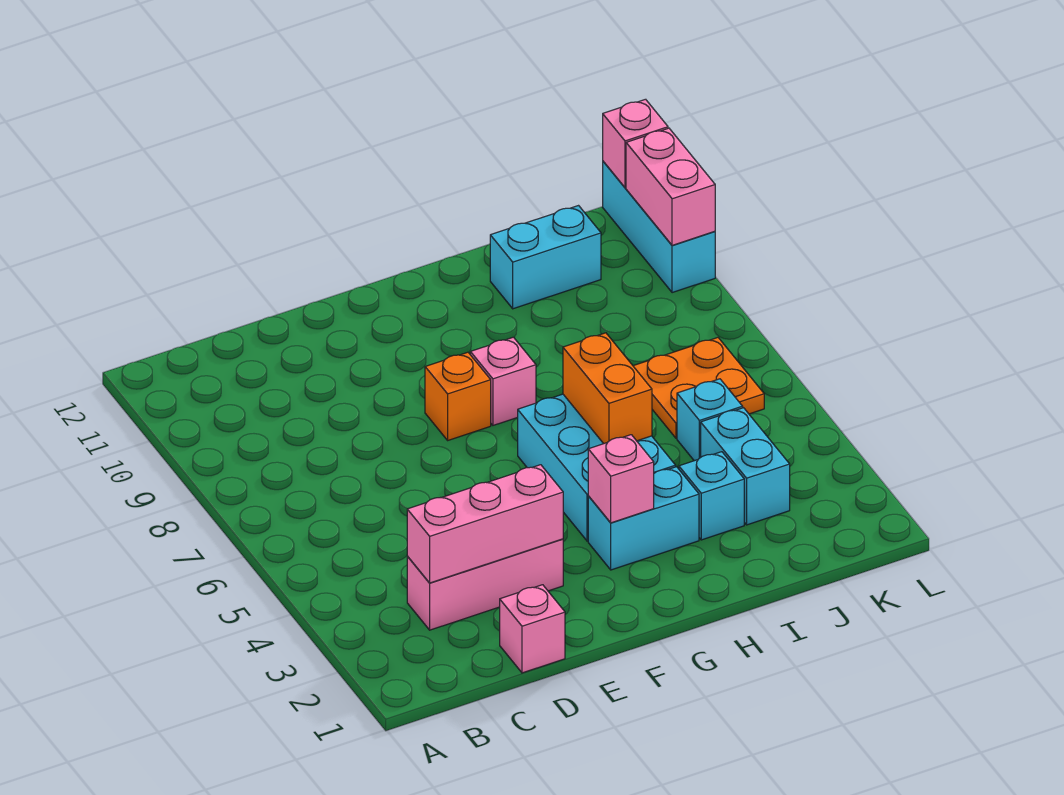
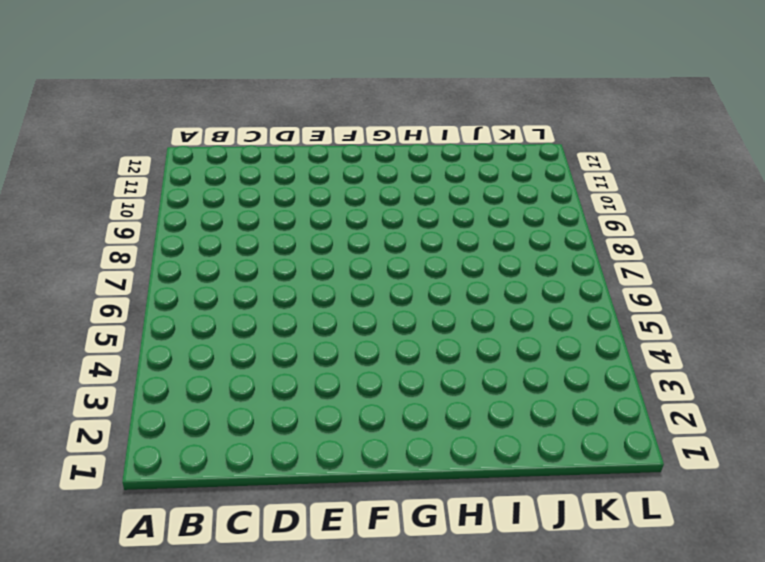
none -> pink brick C3:E3 level 1
none -> pink brick D1 level 1
none -> orange brick F8 level 1

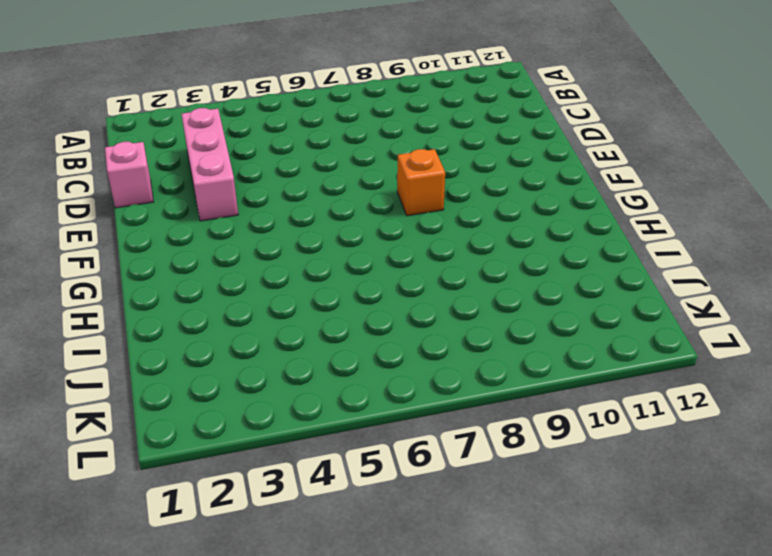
none -> cyan brick G3:H3 level 1
none -> cyan brick G4:H6 level 1
none -> pink brick G8 level 1

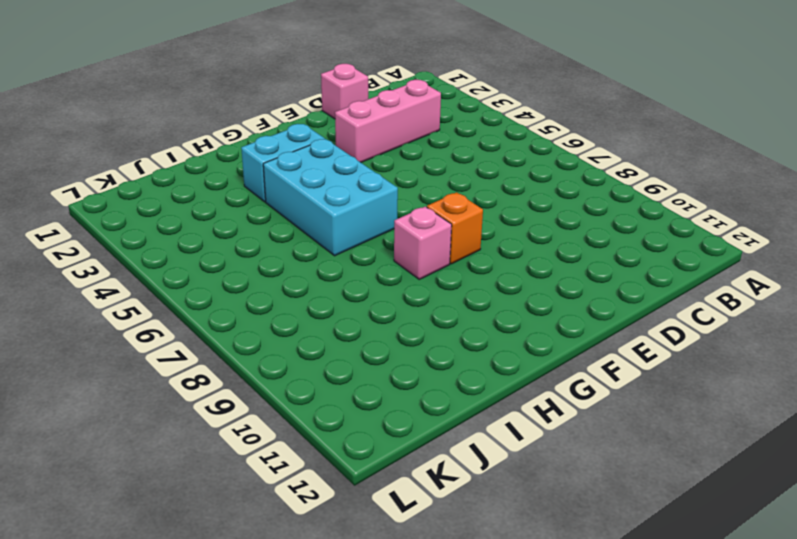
none -> cyan brick I3 level 1
none -> cyan brick I11:J11 level 1
none -> cyan brick J3:J4 level 1

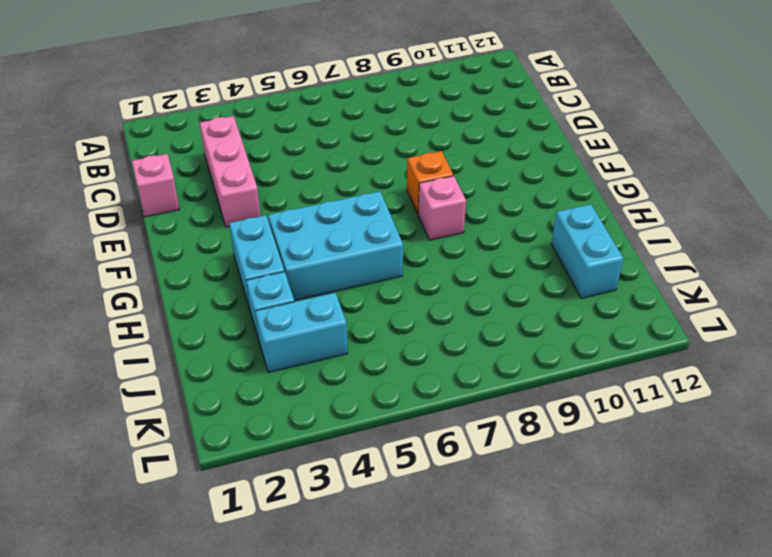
none -> cyan brick J5 level 1
none -> orange plate J6:K7 level 1
none -> cyan brick L10:L12 level 1

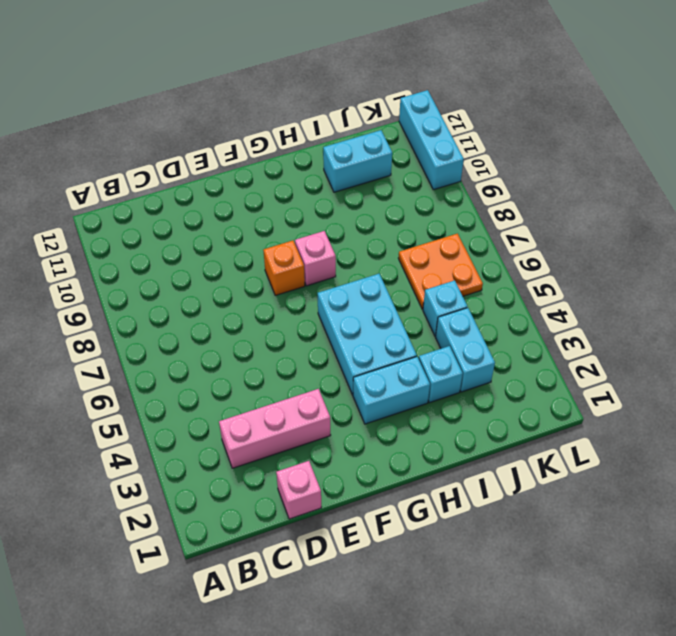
none -> pink brick C3:E3 level 2
none -> pink brick G3 level 2
none -> orange brick H5:H6 level 2

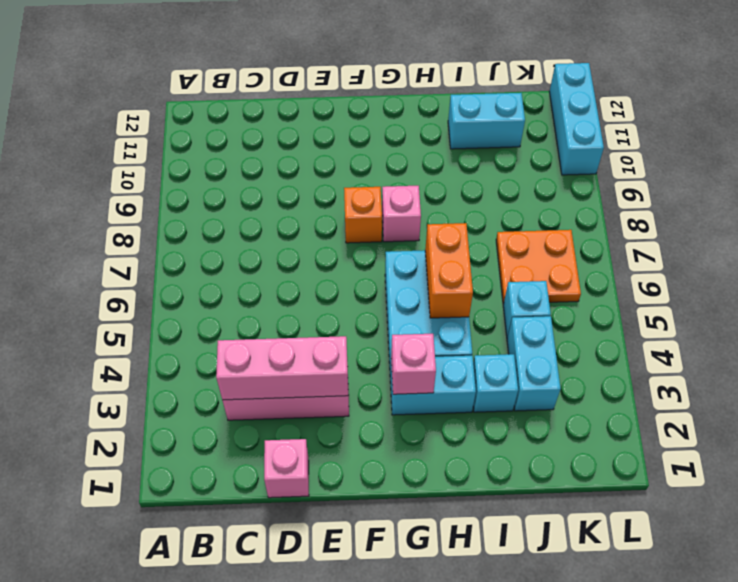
none -> pink brick L10:L11 level 2
none -> pink brick L12 level 2

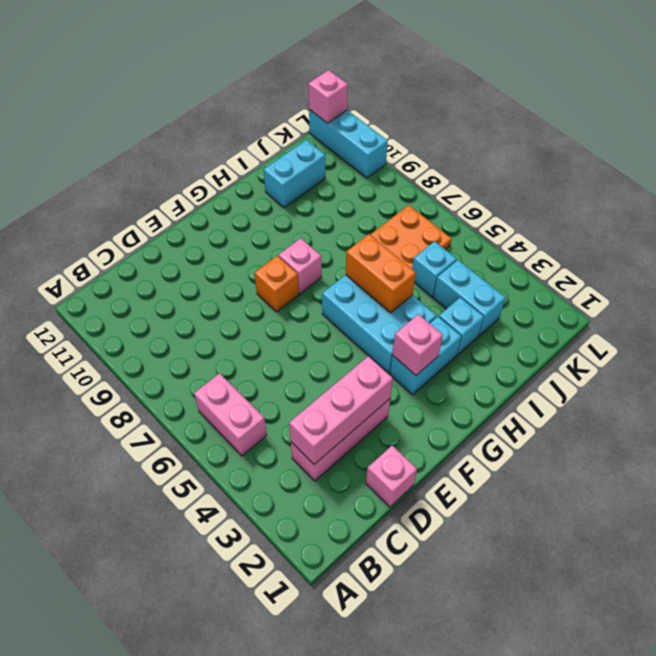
pink brick B5:B6 level 1 -> pink brick L10:L11 level 2

